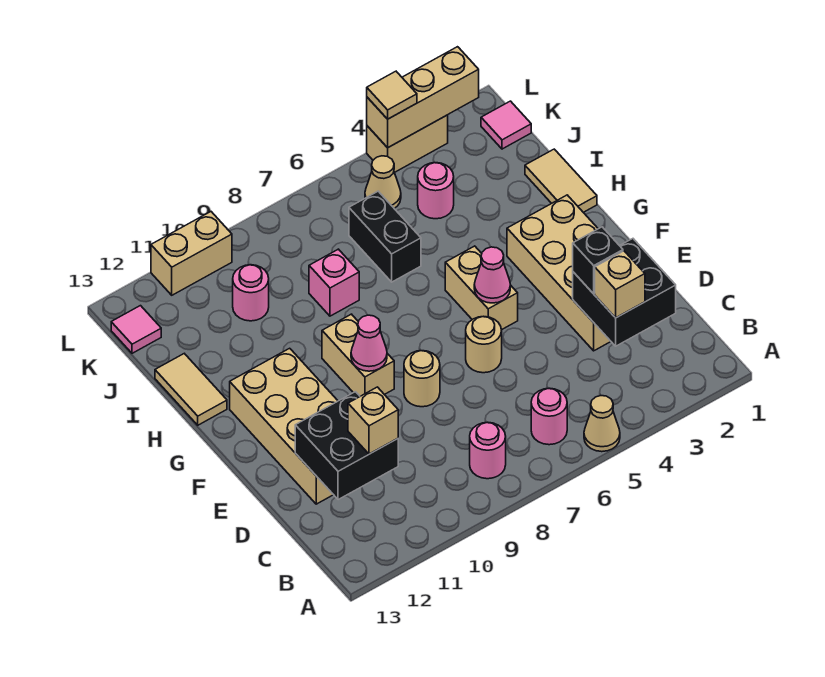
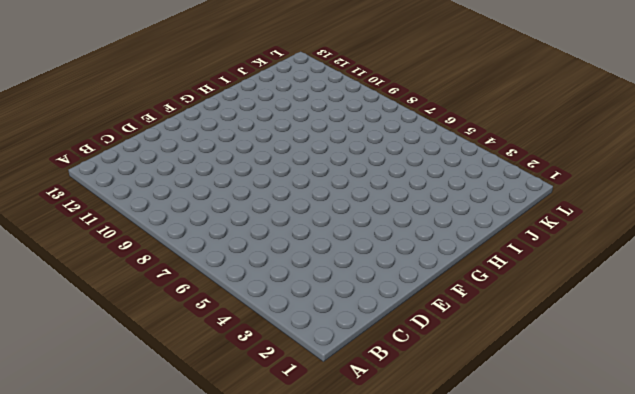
none -> tan cone A5 level 1
none -> pink round brick B6 level 1
none -> pink round brick B8 level 1

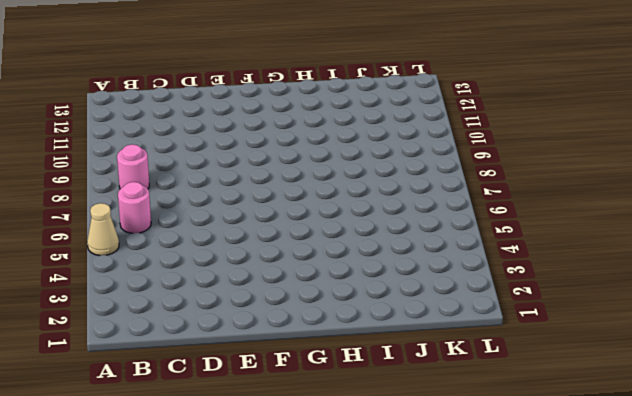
none -> tan brick D2:G3 level 1
none -> tan brick D11:G12 level 1
none -> tan round brick E6 level 1

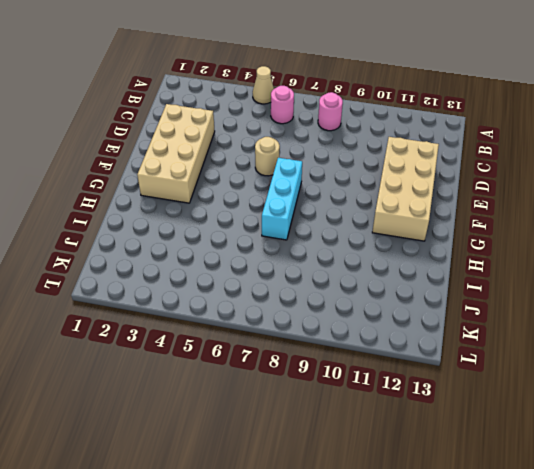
cyan brick F7:H7 level 1 -> none
none -> tan round brick E8 level 1
none -> tan brick F5:G5 level 1
none -> tan brick F9:G9 level 1

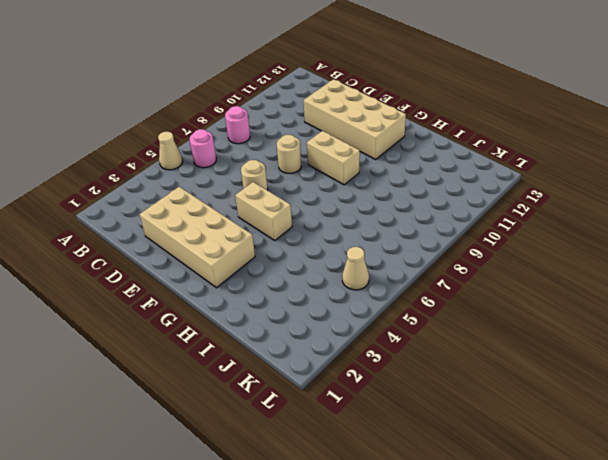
none -> tan tile H1:I1 level 1
none -> tan tile H13:I13 level 1
none -> black brick I6:J6 level 1

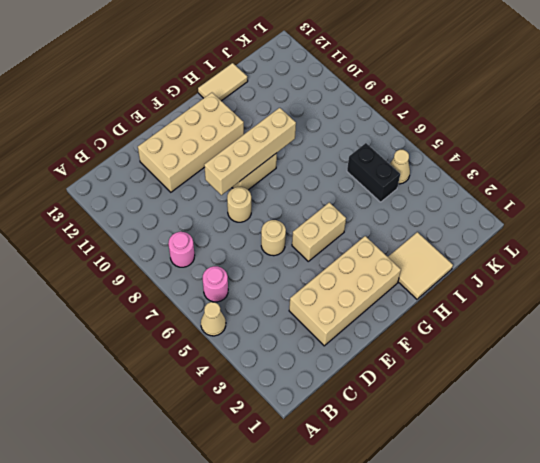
tan brick E9:H9 level 2 -> pink cone F9 level 2
tan tile H1:I2 level 1 -> tan tile H1:I1 level 1
black brick J5:J6 level 1 -> black brick I6:J6 level 1
none -> pink brick I8 level 1
none -> pink round brick J4 level 1
none -> pink round brick J10 level 1

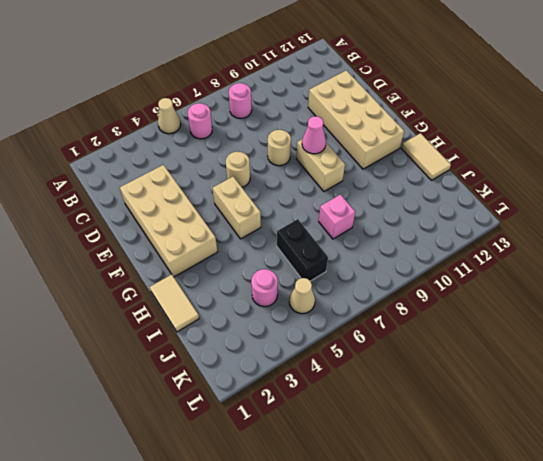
none -> pink round brick J10 level 1
none -> pink tile K1 level 1
none -> pink tile K13 level 1

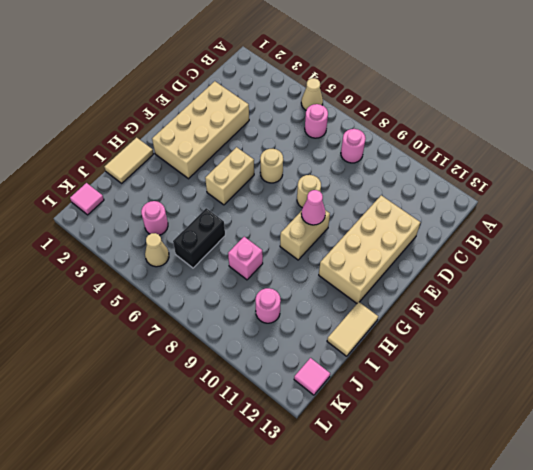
none -> tan brick L3:L4 level 1
none -> tan brick L10:L11 level 1
none -> black brick C2:D3 level 2

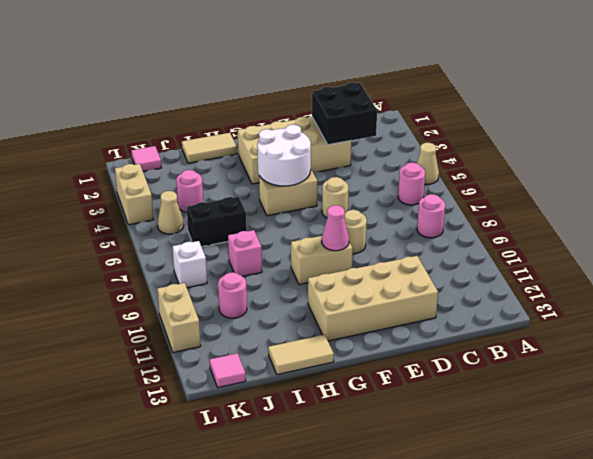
white round brick F4:G5 level 2 -> pink cone F5 level 2
white brick K8 level 1 -> none
none -> black brick C11:D12 level 2
none -> tan brick L2:L4 level 2
none -> tan brick C3 level 3

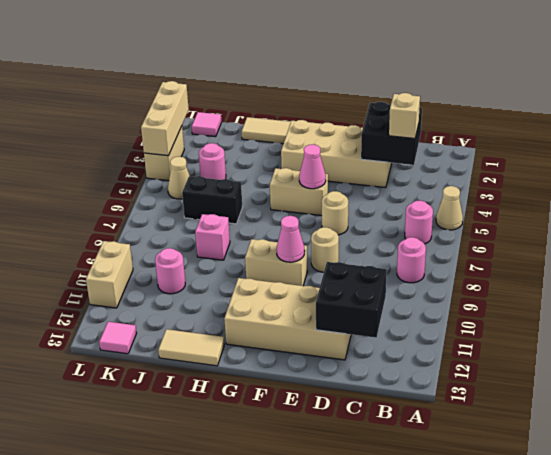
none -> tan brick C11 level 3
none -> black brick D3 level 3
none -> tan tile L4 level 3

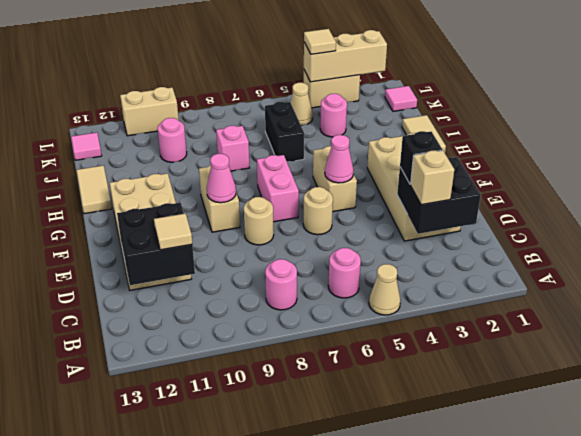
tan tile C11 level 3 -> tan brick C11 level 3
pink brick F7:G7 level 1 -> none

